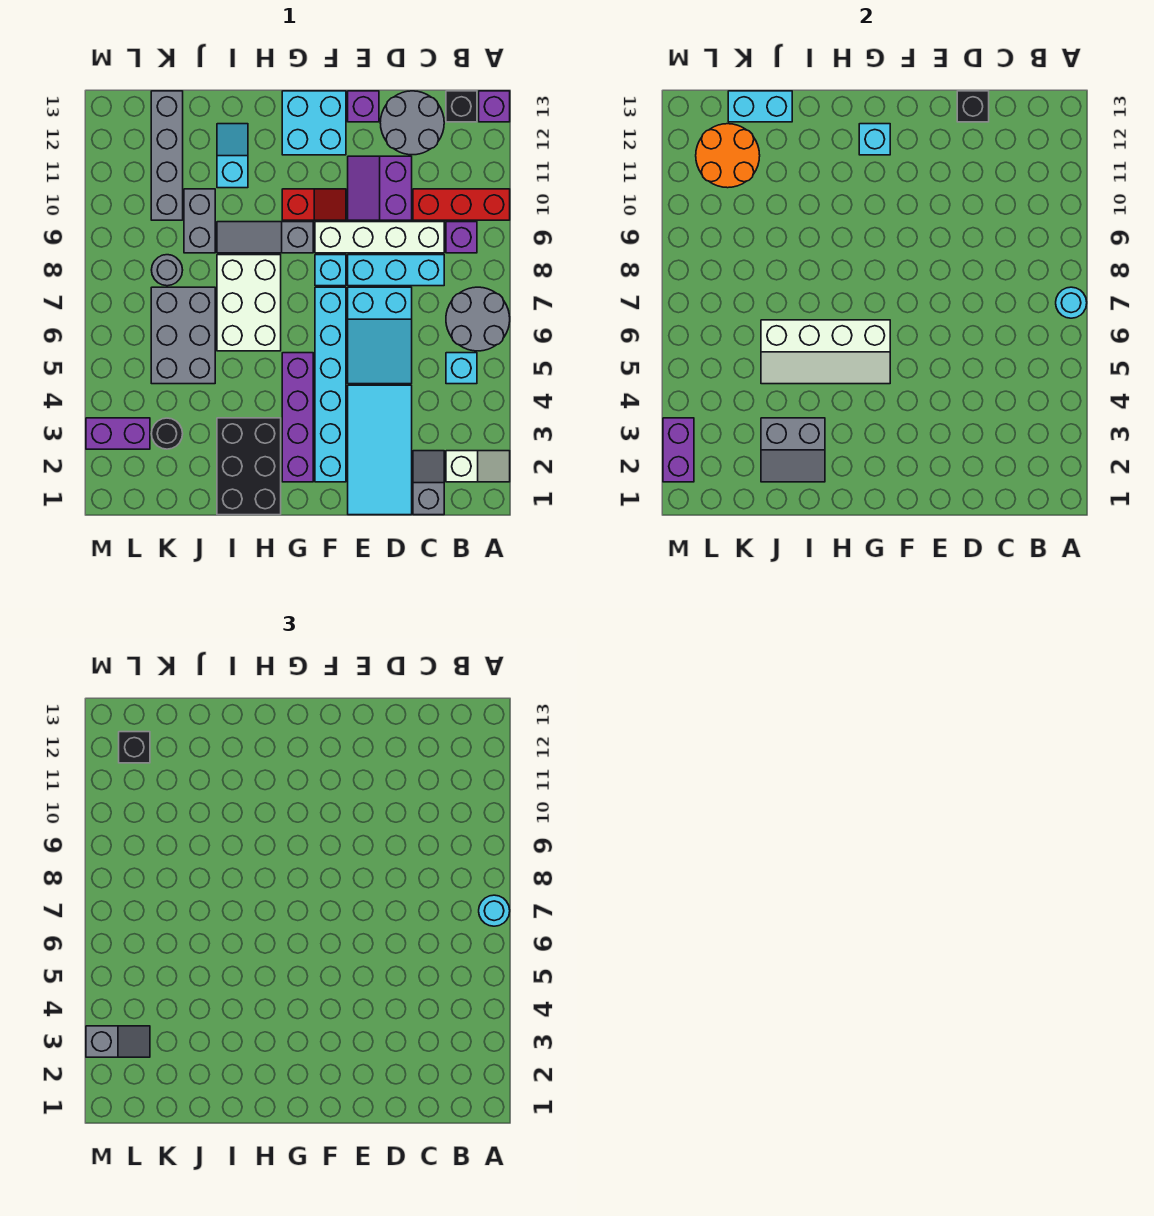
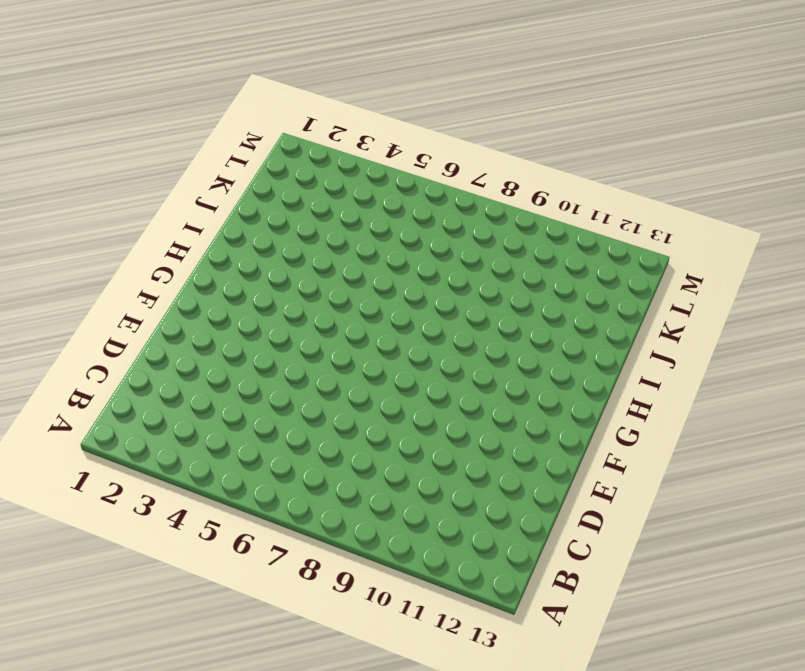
none -> white slope A2:B2 level 1 top B
none -> grey round brick A6:B7 level 1
none -> red brick A10:C10 level 1
none -> purple brick A13 level 1

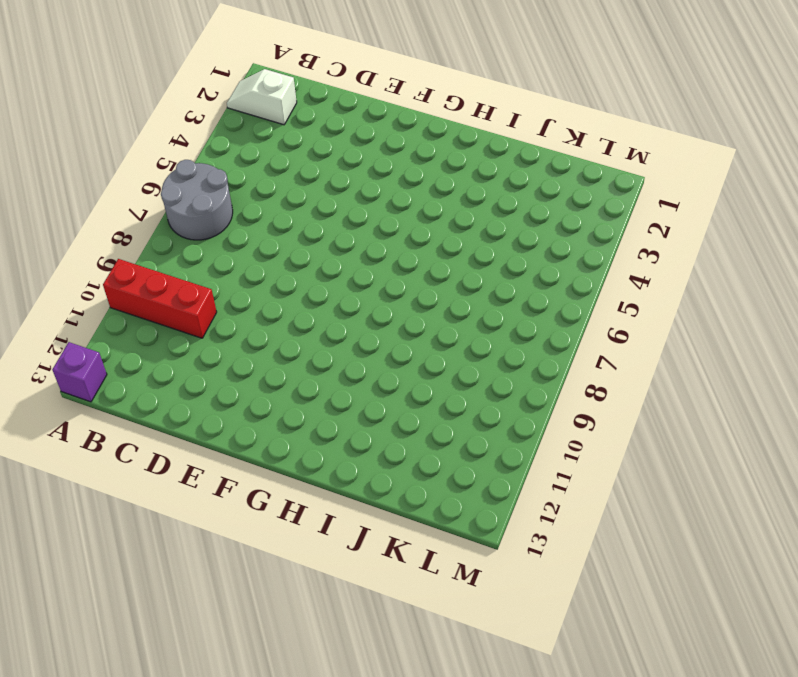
none -> cyan brick B5 level 1
none -> purple brick B9 level 1
none -> black brick B13 level 1
none -> grey slope C1:C2 level 1 top 1

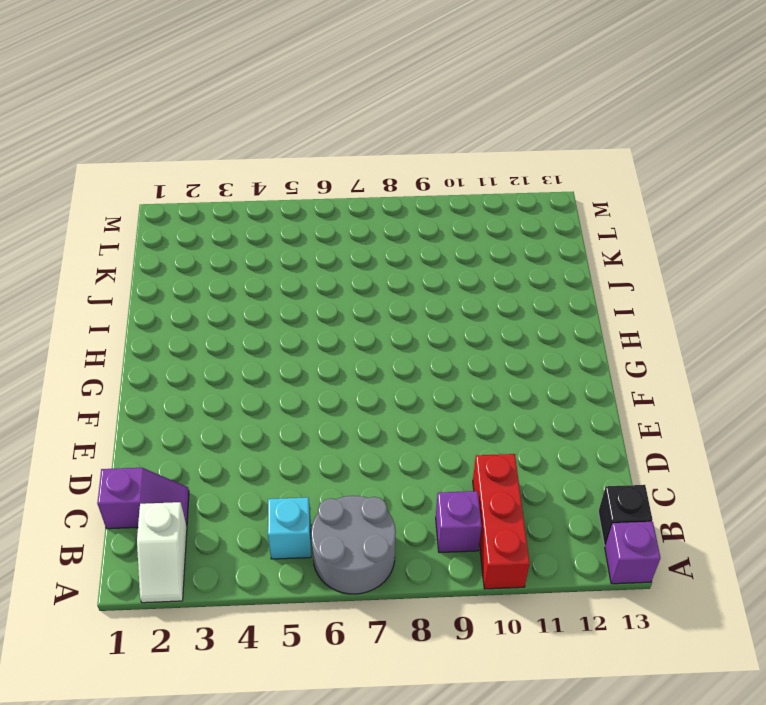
purple slope C1:C2 level 1 top 1 -> grey slope C1:C2 level 1 top 1
none -> cyan brick C8:E8 level 1
none -> white brick C9:F9 level 1
none -> grey round brick C12:D13 level 1
none -> cyan tile D1:E4 level 1

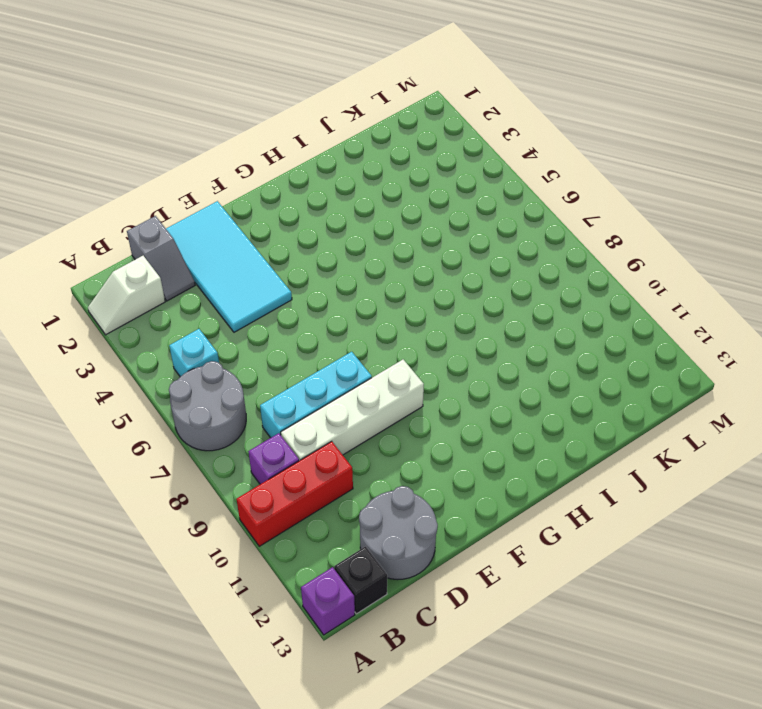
none -> cyan slope D5:E7 level 1 top 7
none -> purple slope D10:E11 level 1 top D
none -> purple brick E13 level 1
none -> cyan brick F2:F7 level 1

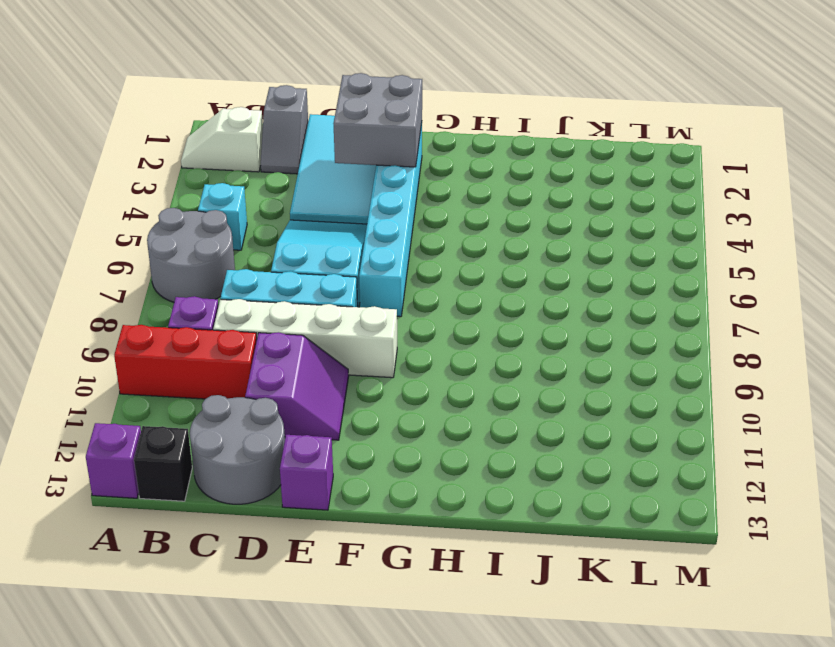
grey brick E2:F3 level 2 -> none
none -> cyan brick F8 level 1
none -> red slope F10:G10 level 1 top G
none -> cyan brick F12:G13 level 1
none -> purple brick G2:G5 level 1

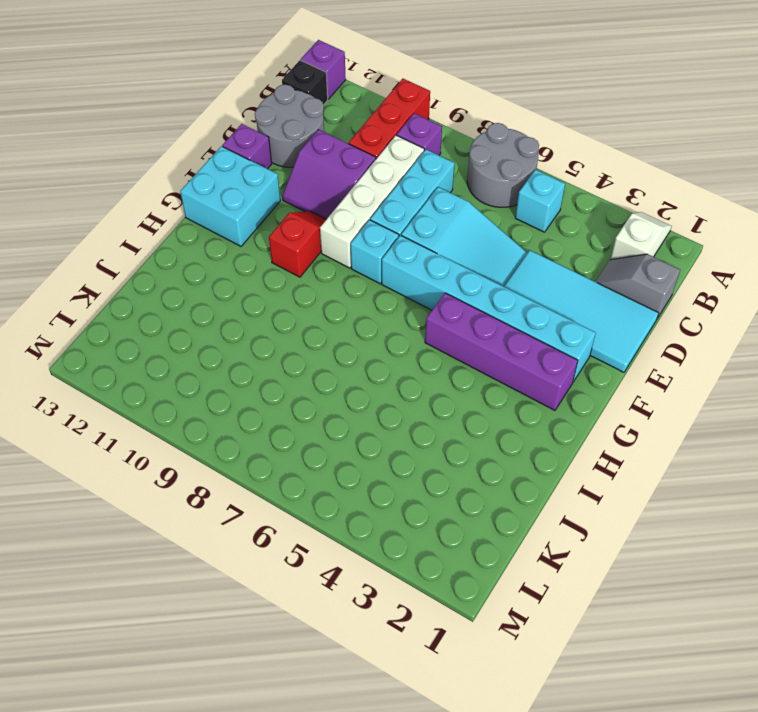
none -> grey slope G9:I9 level 1 top G
none -> black brick H1:I3 level 1
none -> white brick H6:I8 level 1
none -> cyan slope I11:I12 level 1 top 11

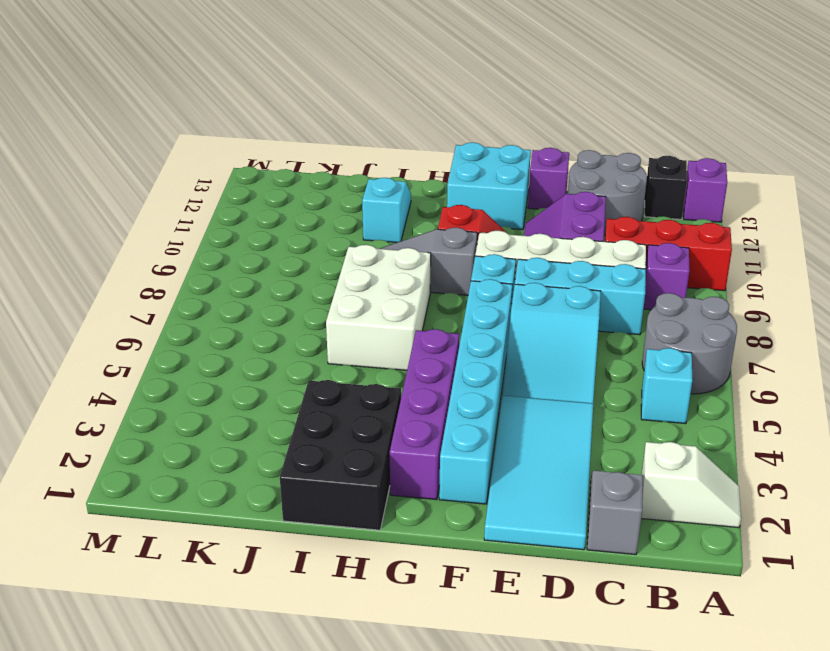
none -> grey brick J5:K7 level 1
none -> grey brick J9:J10 level 1
none -> black round brick K3 level 1
none -> grey round brick K8 level 1

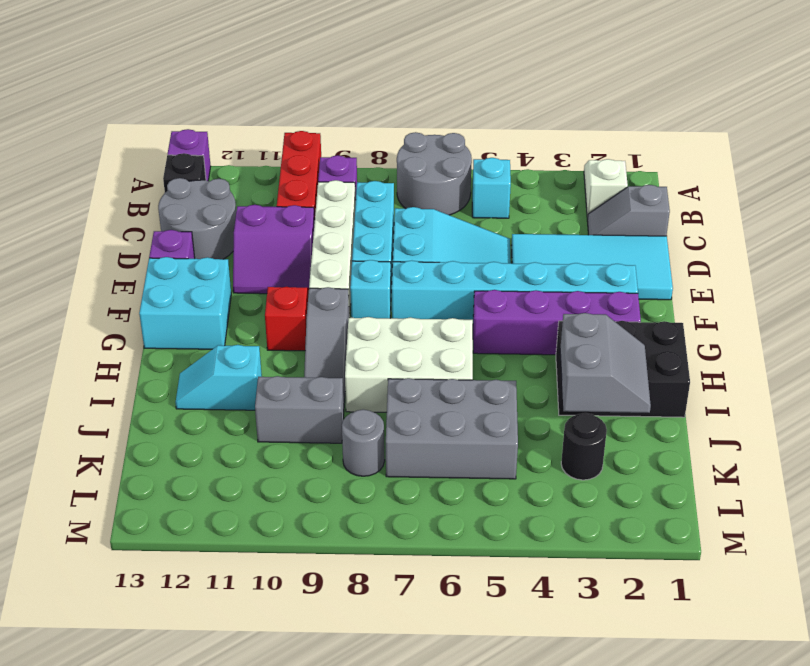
none -> grey brick K10:K13 level 1
none -> purple brick L3:M3 level 1
none -> cyan round brick A7 level 2
none -> black brick D13 level 2

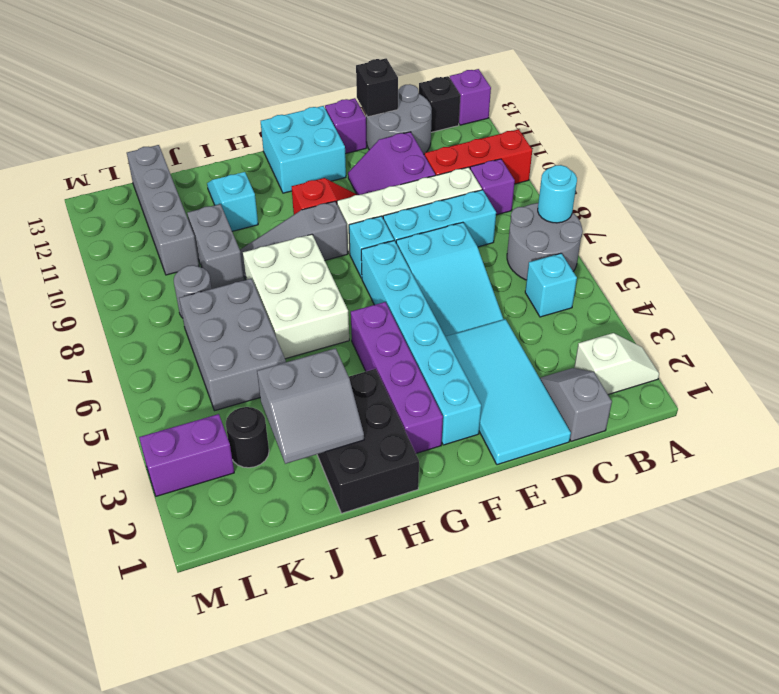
none -> white slope G5:J6 level 2 top 6
none -> cyan brick G12 level 2
none -> cyan brick J13:K13 level 2
none -> orange round brick K11:L12 level 2

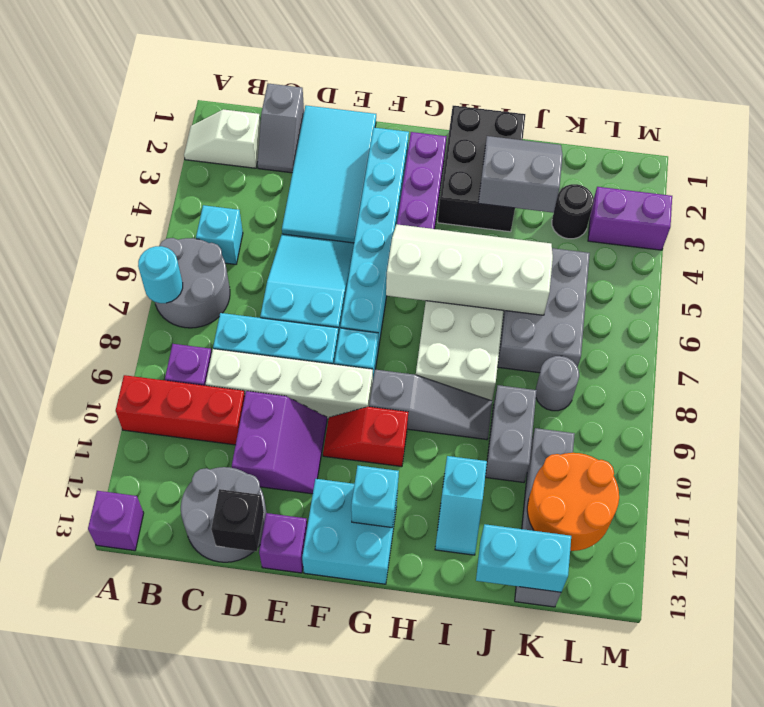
none -> black brick B13 level 1
none -> purple brick M2:M3 level 2
none -> cyan round brick A7 level 3
none -> grey slope L3:M3 level 3 top M

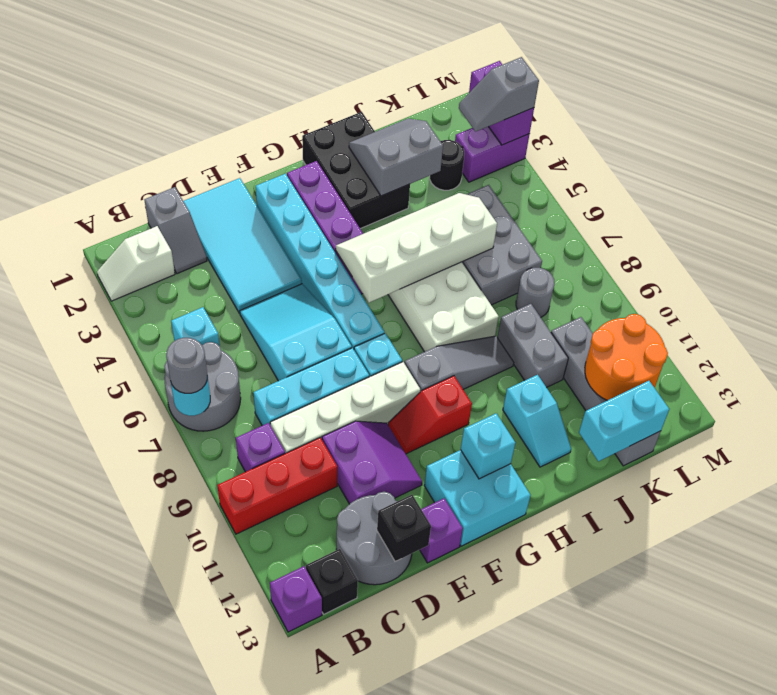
grey round brick A7 level 3 -> cyan round brick A7 level 3
none -> black brick L12 level 3

